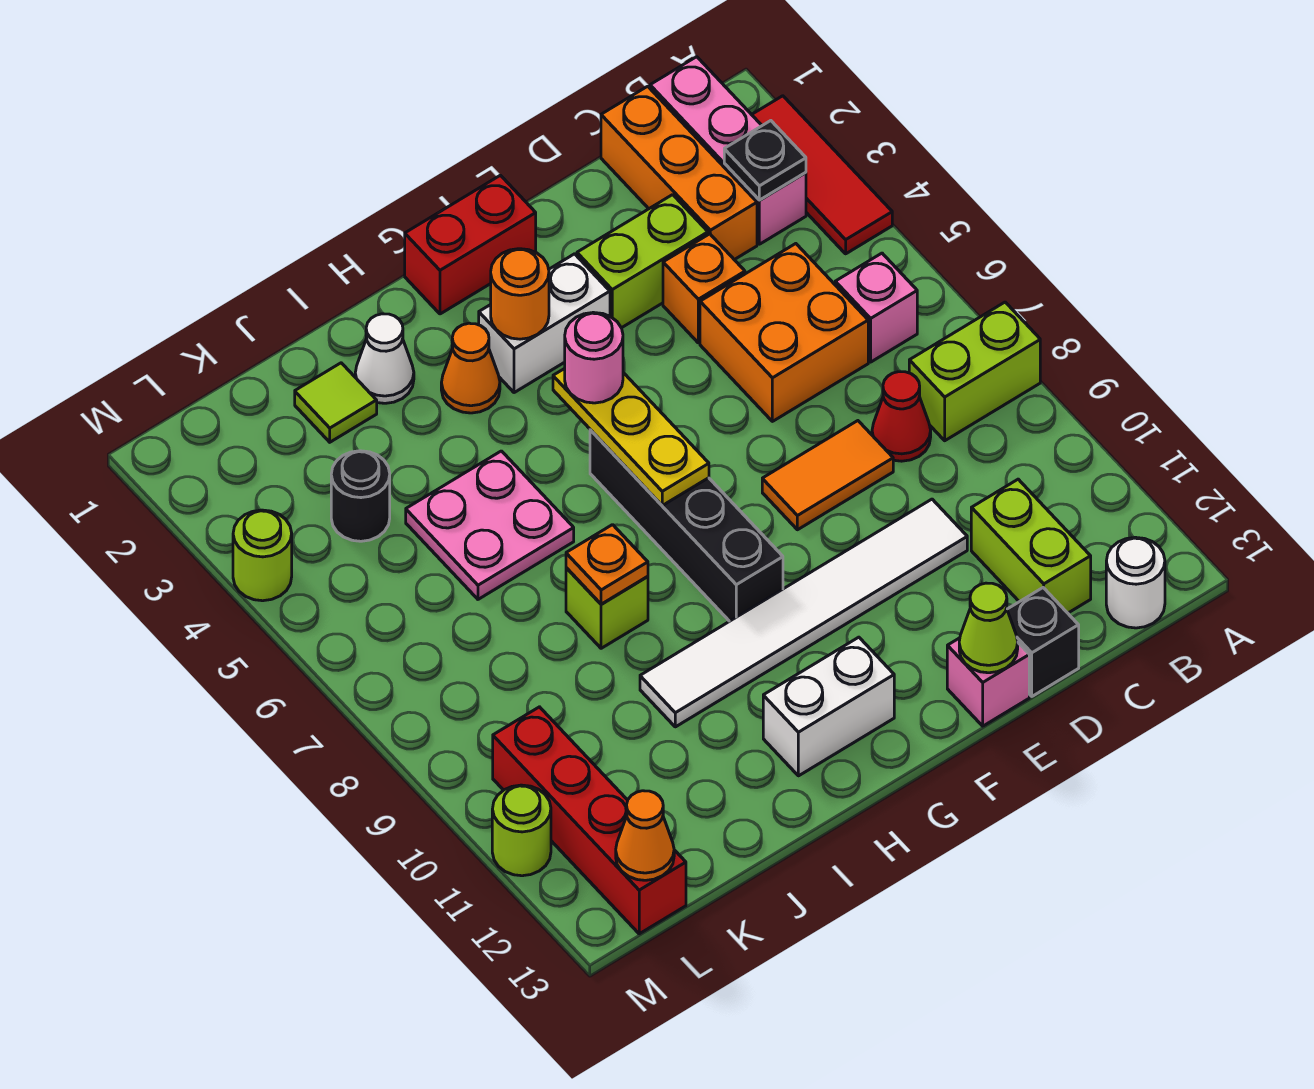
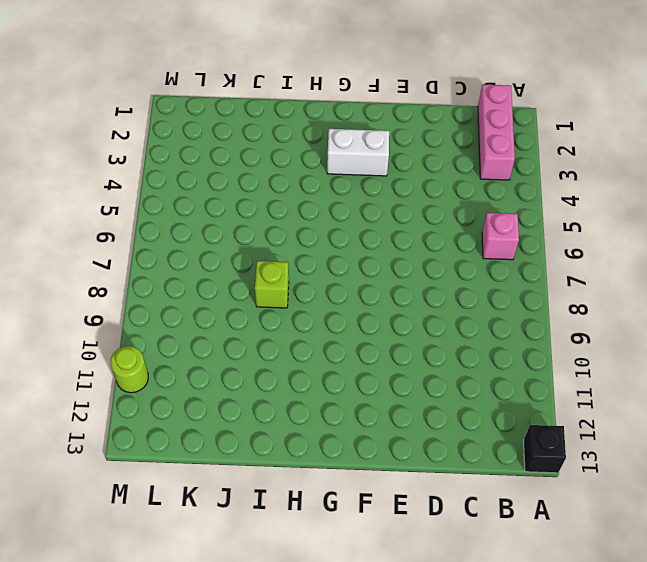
black brick A13 level 1 -> black brick D13 level 1
none -> red tile A2:A4 level 1
none -> lime brick A8:B8 level 1
none -> white round brick B13 level 1
none -> orange brick C1:C3 level 1

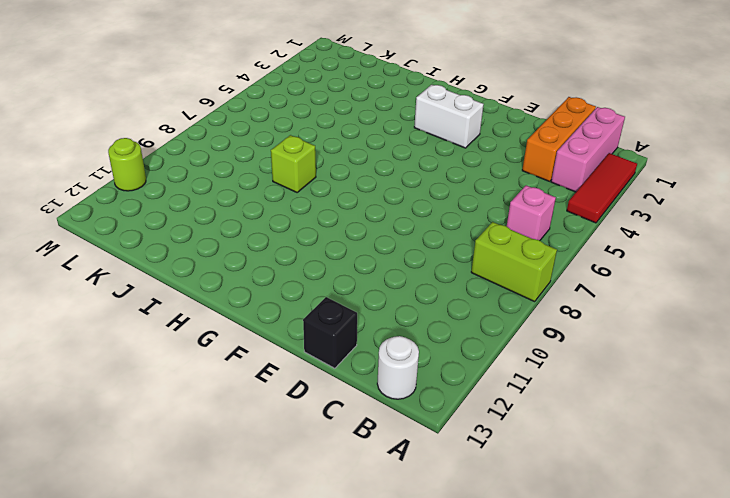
none -> orange brick C5:D6 level 1
none -> red cone C8 level 1
none -> lime brick C11:C12 level 1
none -> lime brick D3:E3 level 1

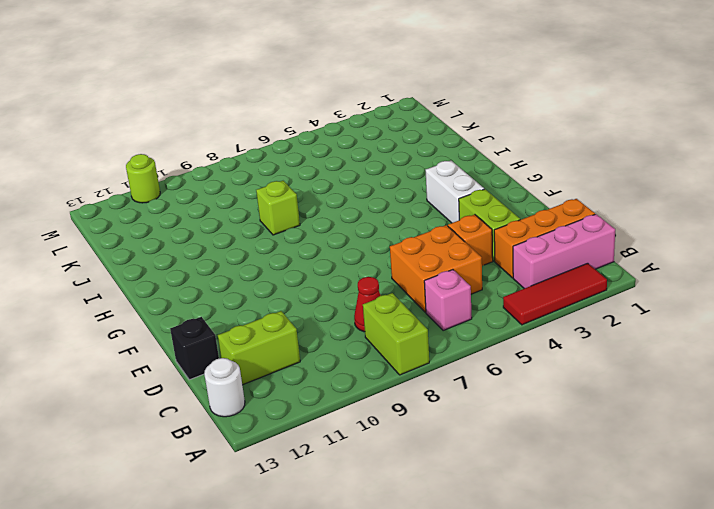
none -> orange tile D8:E8 level 1
none -> white tile D10:I10 level 1
none -> pink brick E13 level 1
none -> red brick F1:G1 level 1

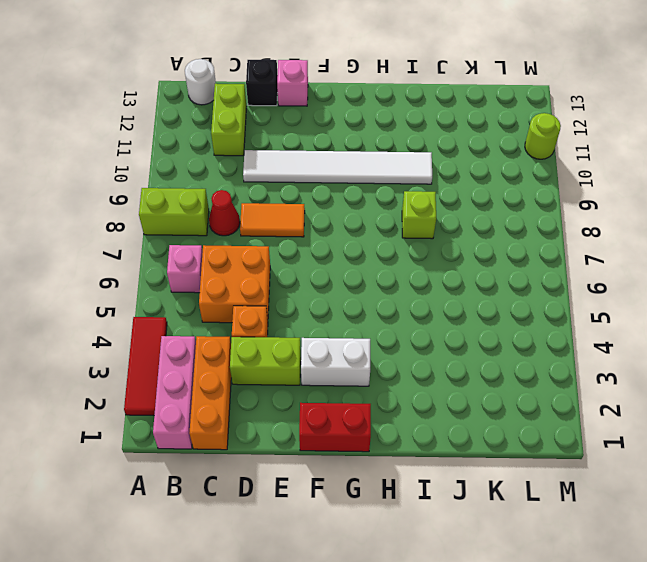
none -> black brick G6:G9 level 1
none -> white brick G12:H12 level 1
none -> orange cone H3 level 1
none -> white cone I2 level 1

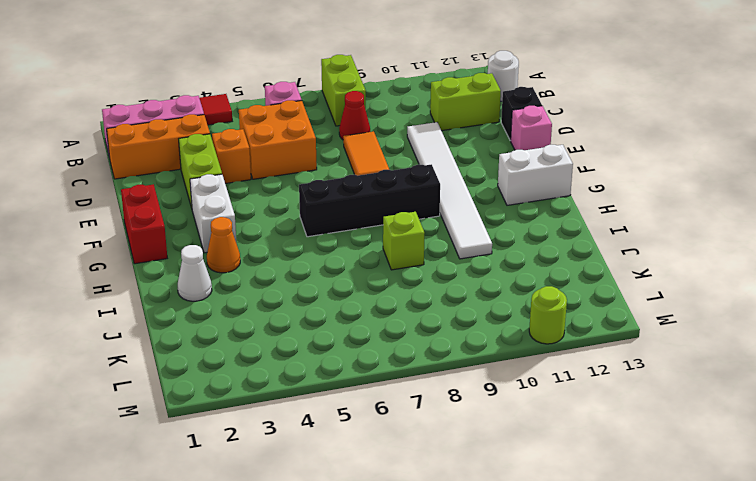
white brick G12:G13 level 1 -> white brick G12:H12 level 1
none -> pink plate I5:J6 level 1
none -> lime tile J2 level 1
none -> black round brick K4 level 1
none -> red brick L10:L13 level 1

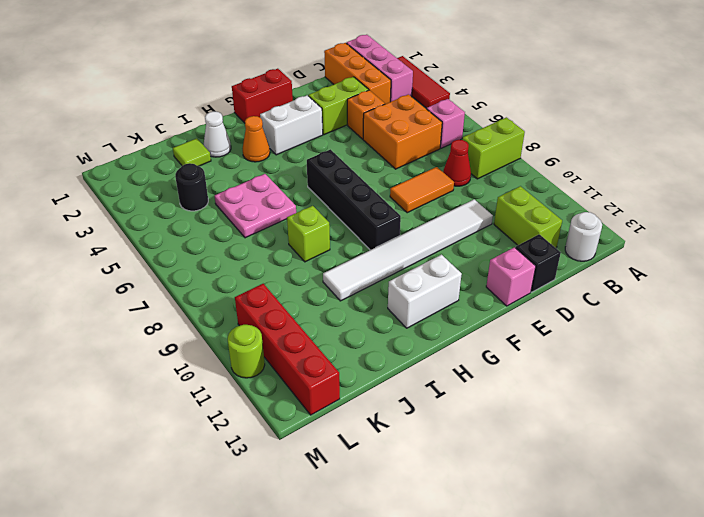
none -> lime round brick M4 level 1
none -> black plate B3 level 2
none -> lime cone E13 level 2
none -> orange round brick G3 level 2

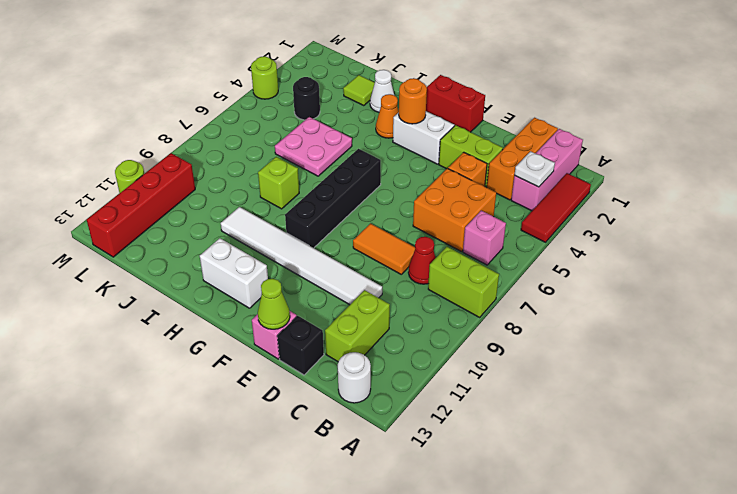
white plate B3 level 2 -> black plate B3 level 2
none -> yellow plate G5:G7 level 2
none -> orange plate I8 level 2
none -> orange cone L13 level 2
none -> pink round brick G5 level 3

